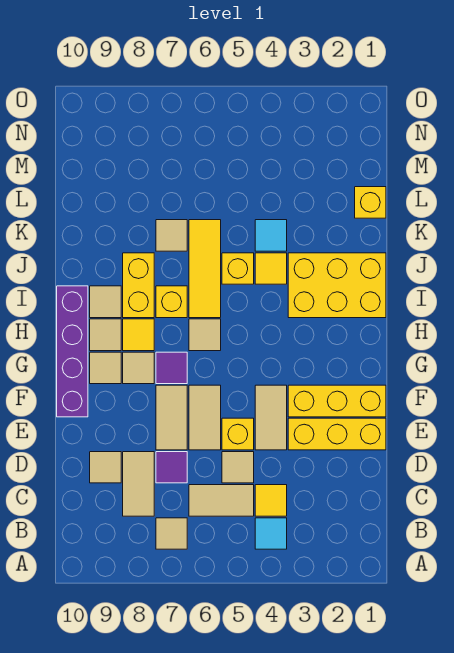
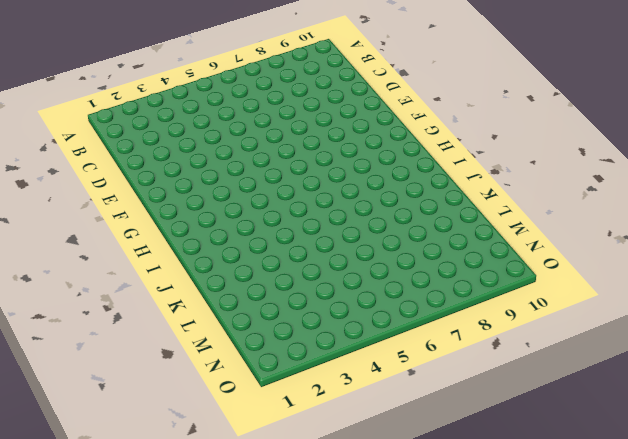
none -> cyan tile B4 level 1
none -> tan tile B7 level 1
none -> yellow tile C4 level 1
none -> tan tile C5:C6 level 1

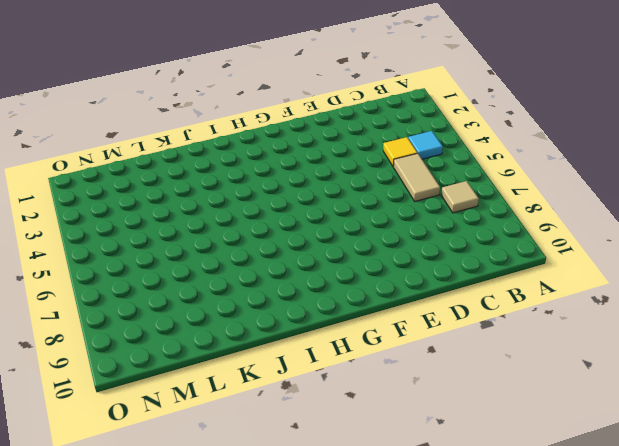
none -> tan tile C8:D8 level 1
none -> tan tile D5 level 1
none -> purple tile D7 level 1
none -> tan tile D9 level 1

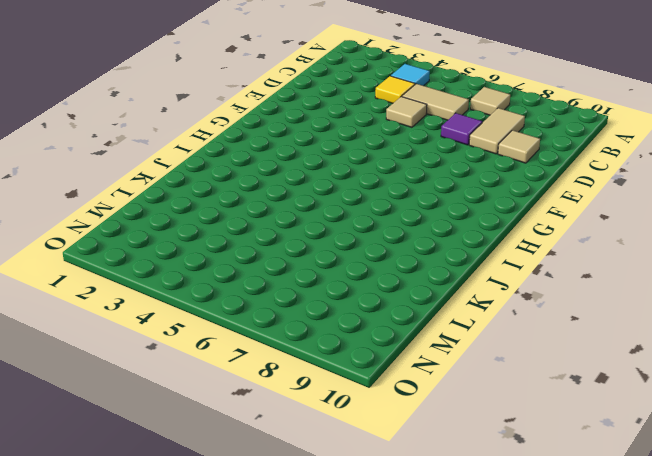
none -> yellow brick E1:E3 level 1
none -> tan tile E4:F4 level 1
none -> yellow brick E5 level 1
none -> tan tile E6:F6 level 1

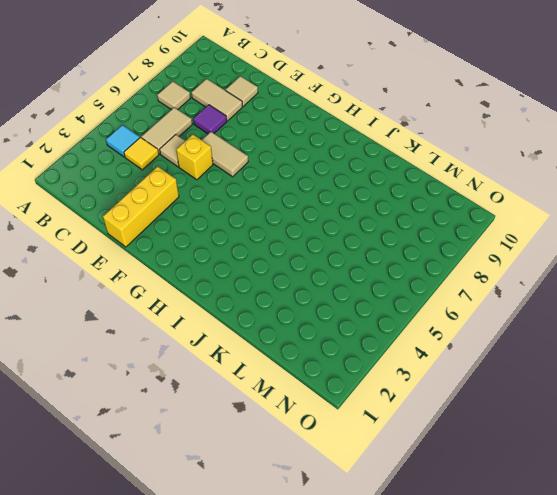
none -> tan tile E4:F4 level 1
none -> tan tile E7:F7 level 1
none -> yellow brick F1:F3 level 1
none -> purple brick F10:I10 level 1

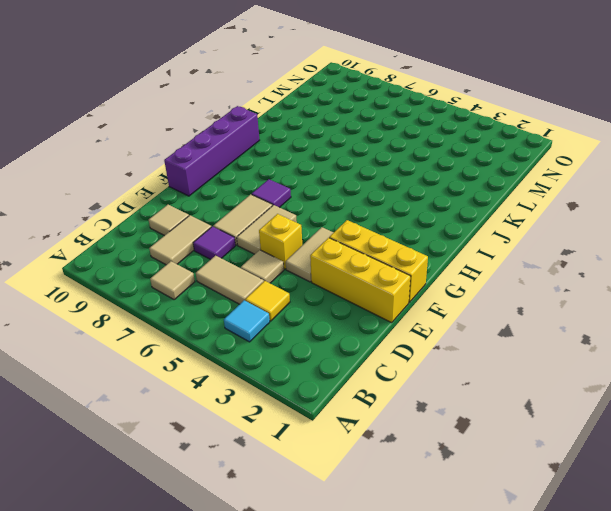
none -> tan tile G8 level 1
none -> tan tile G9 level 1
none -> tan tile H6 level 1
none -> yellow tile H8 level 1

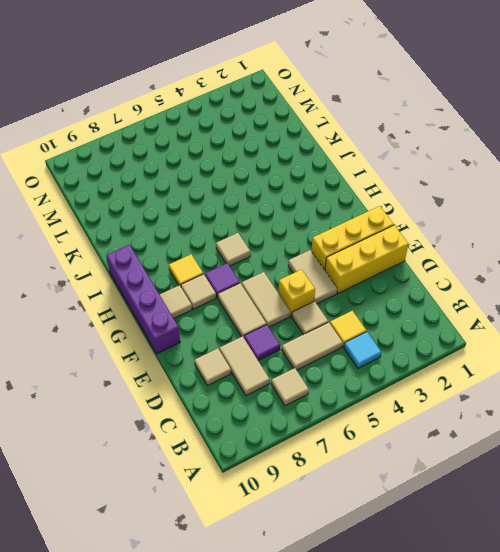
none -> tan tile H9 level 1
none -> yellow brick I1:J3 level 1
none -> yellow tile I6:K6 level 1
none -> yellow brick I7 level 1

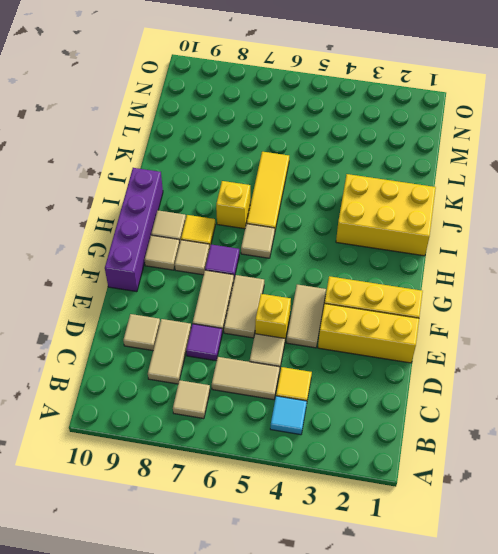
none -> yellow brick I8:J8 level 1
none -> tan tile I9 level 1
none -> yellow tile J4 level 1
none -> yellow brick J5 level 1

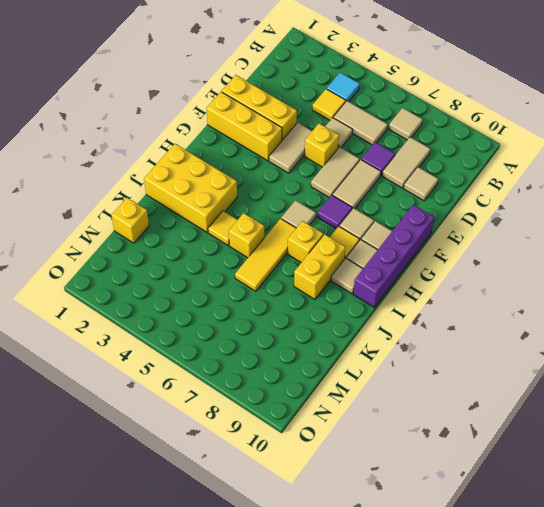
none -> cyan tile K4 level 1
none -> tan tile K7 level 1

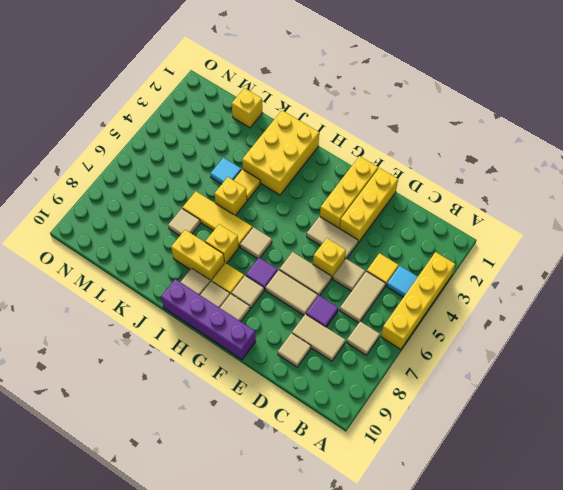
yellow brick A3:A6 level 1 -> none

